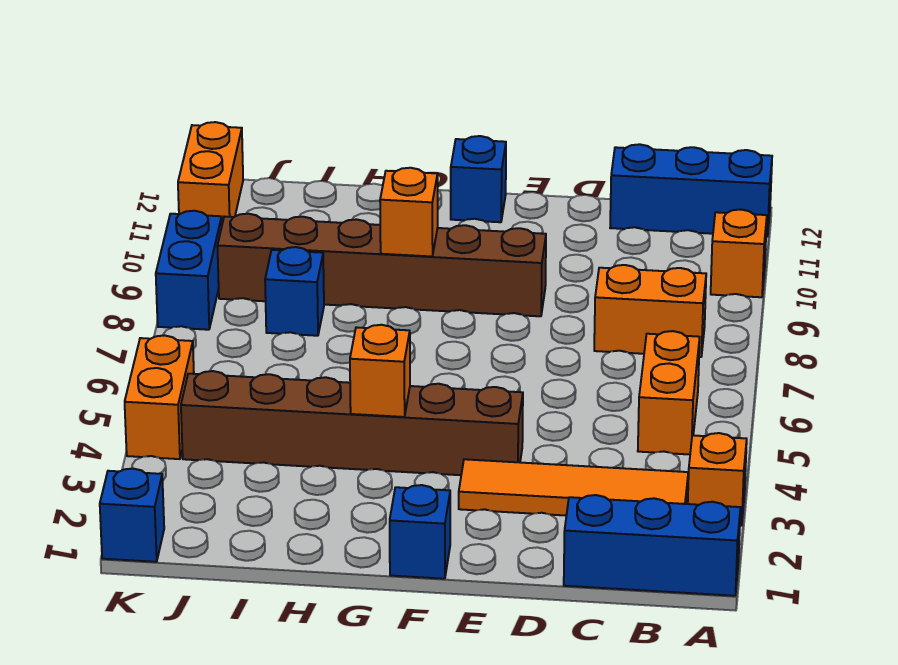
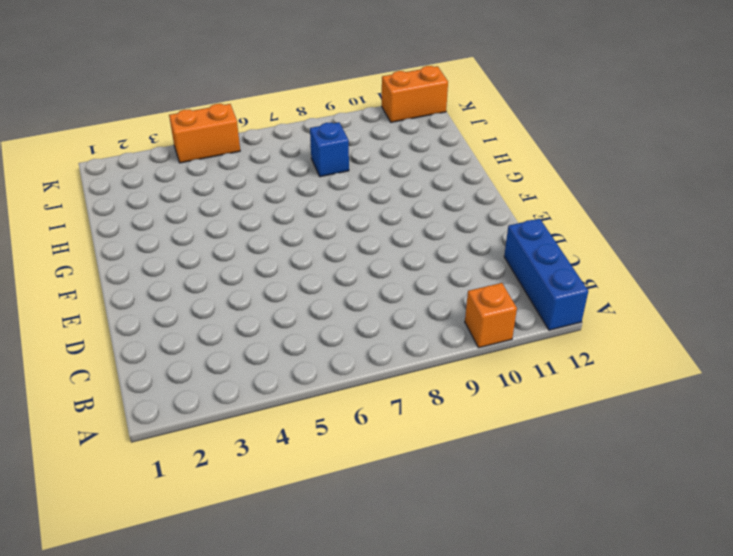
none -> blue brick A1:C1 level 1
none -> orange brick A3 level 1
none -> orange tile B3:E3 level 1

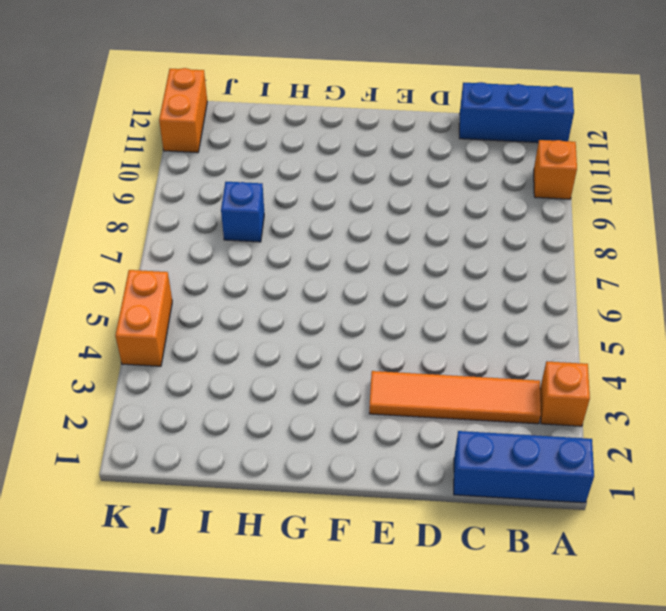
none -> orange brick B5:B6 level 1
none -> orange brick B8:C8 level 1
none -> brown brick E4:J4 level 1

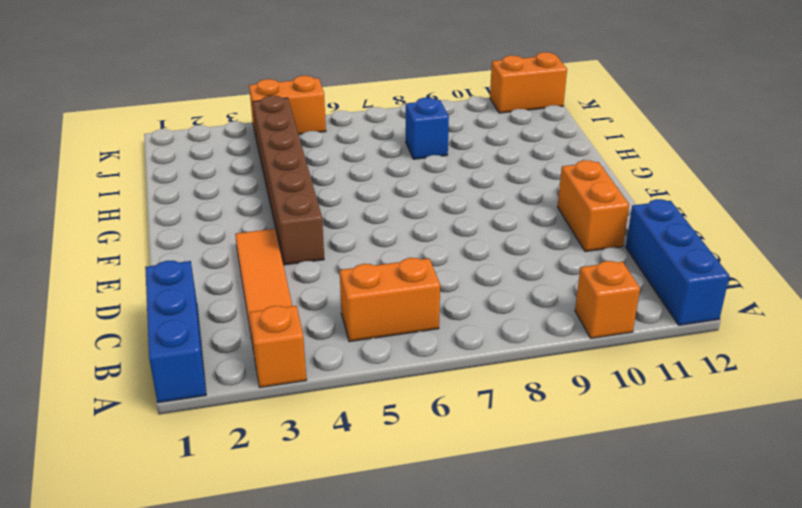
orange brick D11:E11 level 1 -> orange brick B8:C8 level 1
none -> brown brick E9:J9 level 1
none -> blue brick F1 level 1
none -> blue brick F12 level 1

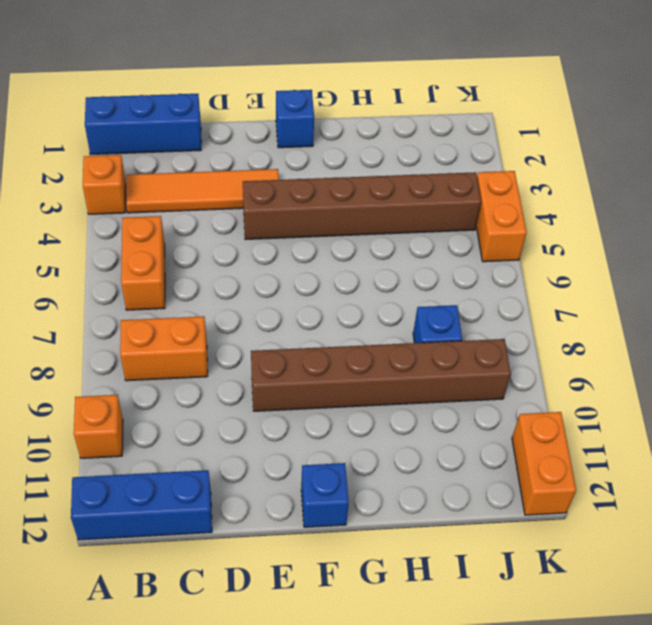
none -> blue brick K1 level 1
none -> blue brick K8:K9 level 1
none -> orange brick G4 level 2

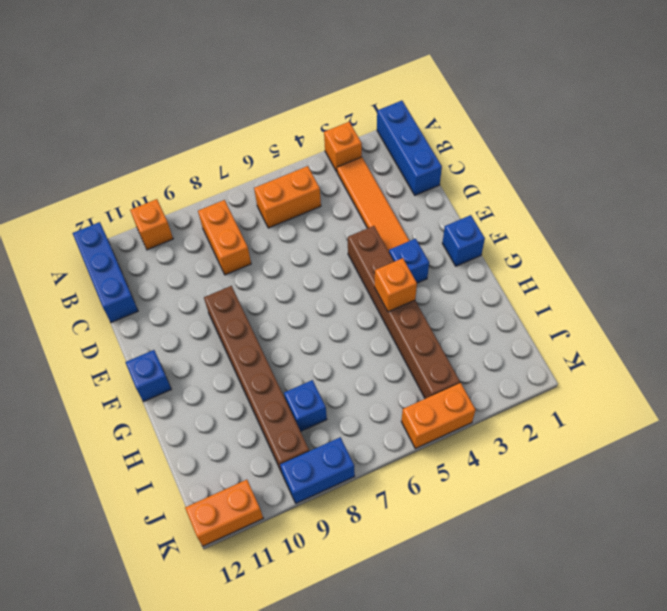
blue brick F3 level 1 -> blue brick K1 level 1
none -> orange brick G9 level 2

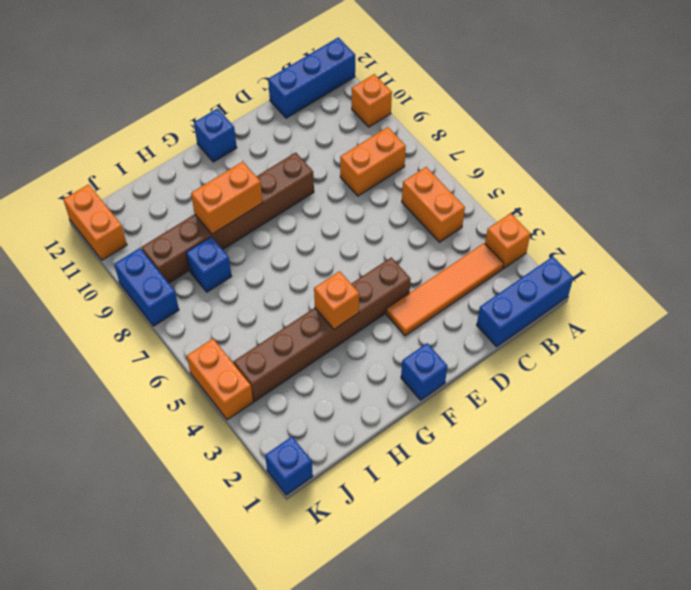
orange brick G9:H9 level 2 -> orange brick G9 level 2

